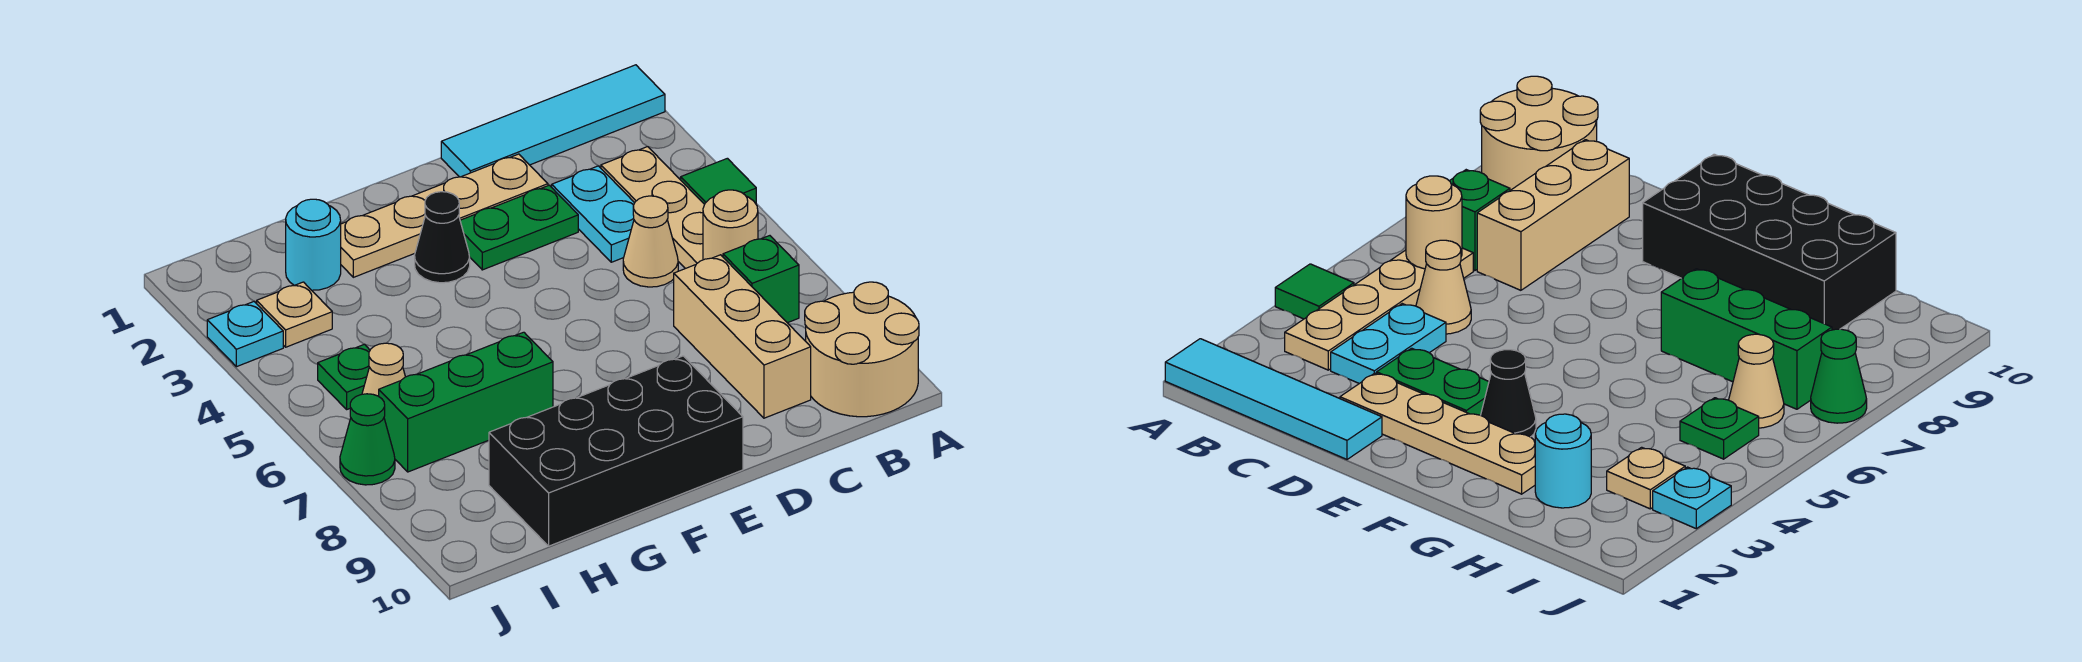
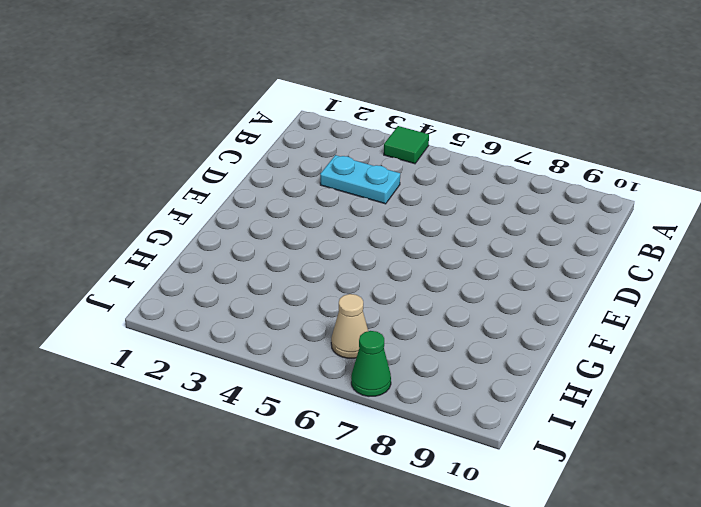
none -> cyan tile A1:D1 level 1
none -> tan round brick A9:B10 level 1
none -> tan plate B3:B6 level 1

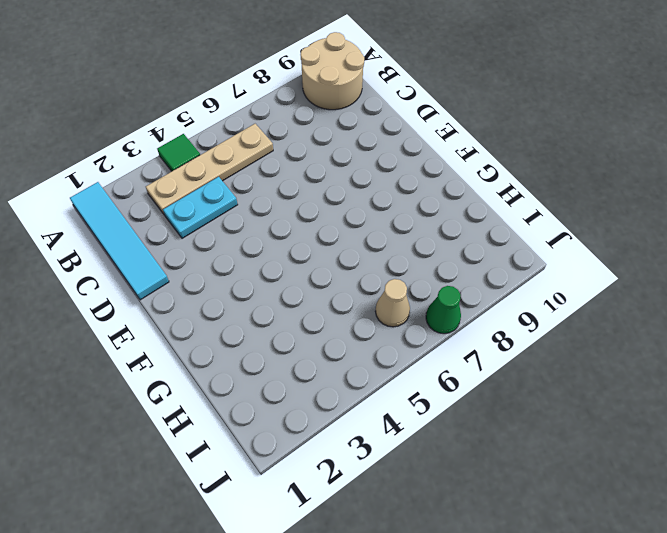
none -> green brick B7 level 1
none -> tan cone C5 level 1
none -> tan brick C7:C9 level 1

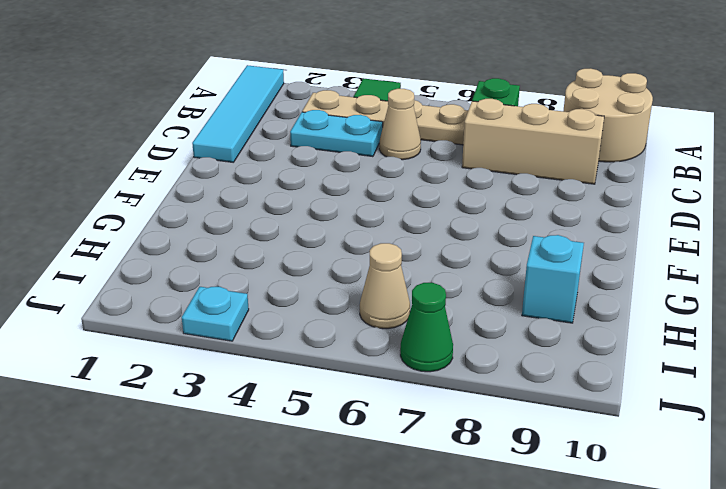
cyan brick H9 level 1 -> black brick E9:H10 level 1
none -> tan plate D2:G2 level 1
none -> green plate D3:E3 level 1
none -> black cone F3 level 1

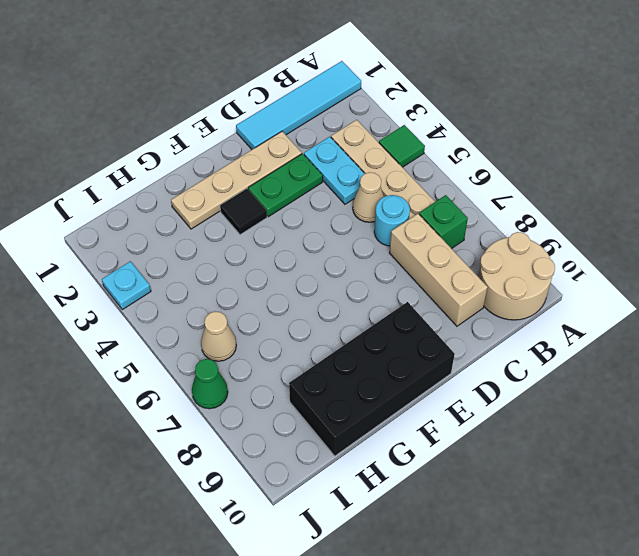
cyan round brick C6 level 1 -> cyan round brick H2 level 1
black tile F3 level 1 -> black cone F3 level 1
none -> green brick G7:I7 level 1
none -> tan plate I3 level 1
none -> green plate I5 level 1

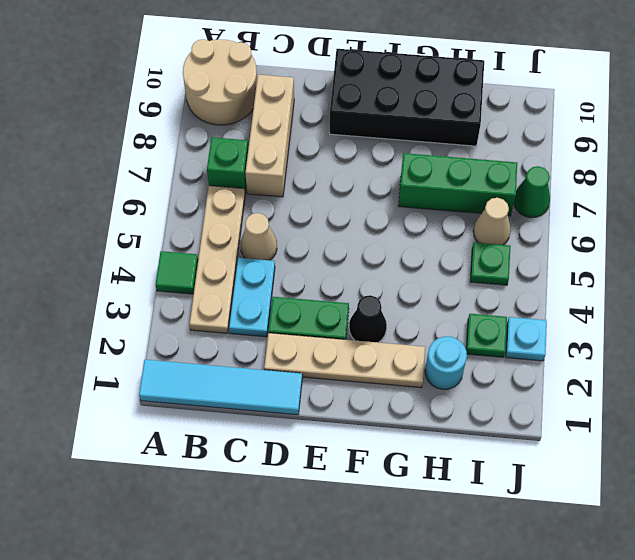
green plate I3 level 1 -> tan plate I3 level 1
none -> tan round brick B6 level 2

